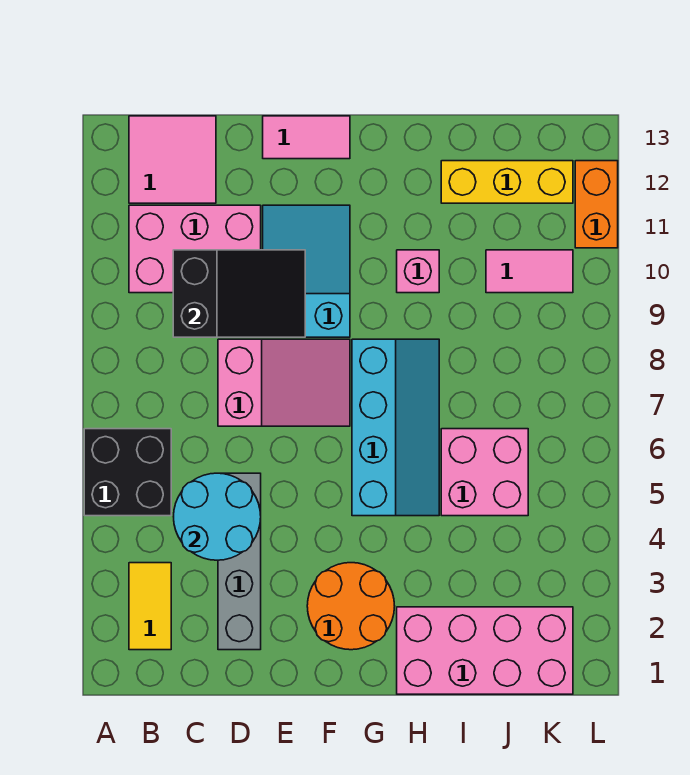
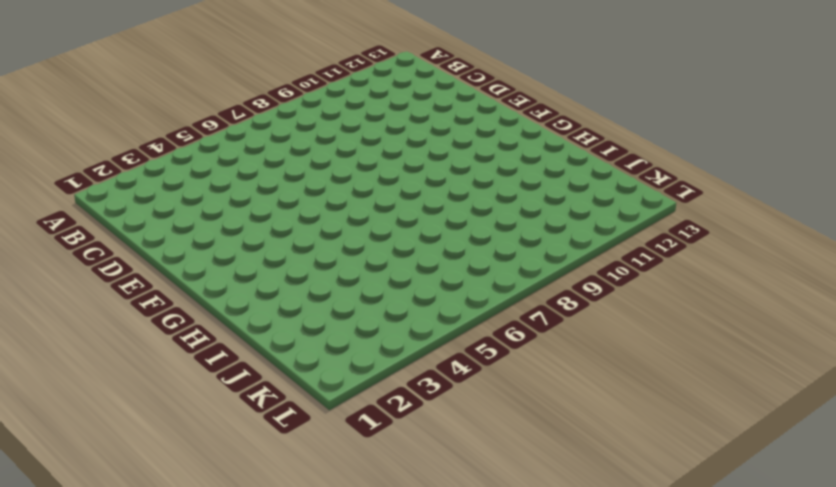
none -> black brick A5:B6 level 1
none -> yellow tile B2:B3 level 1
none -> pink brick B10:D11 level 1

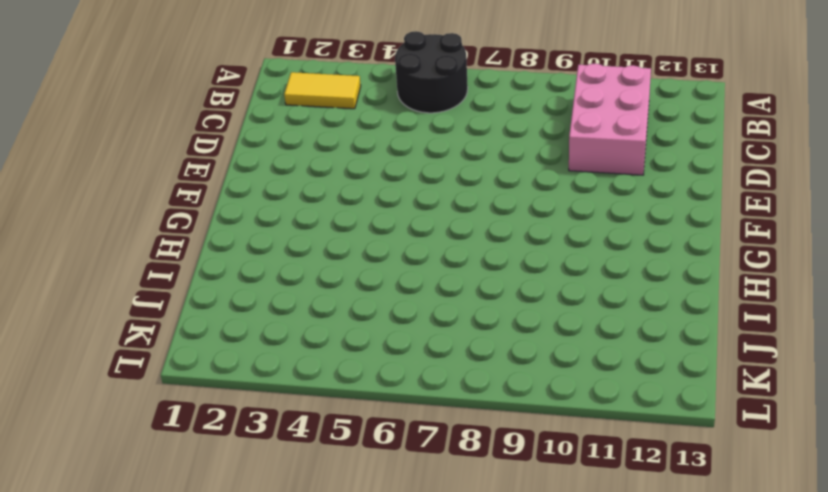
black round brick A5:B6 level 1 -> black brick A5:B6 level 1
none -> pink tile B12:C13 level 1
none -> grey brick D2:D5 level 1
none -> pink slope D7:F8 level 1 top D

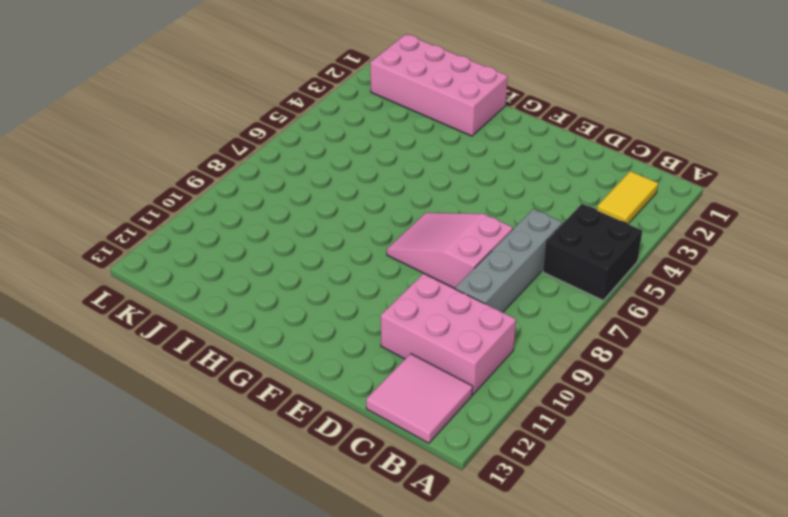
grey brick C6:C9 level 1 -> grey brick D2:D5 level 1
none -> cyan slope E9:F11 level 1 top 9
none -> pink tile E13:F13 level 1
none -> orange round brick F2:G3 level 1

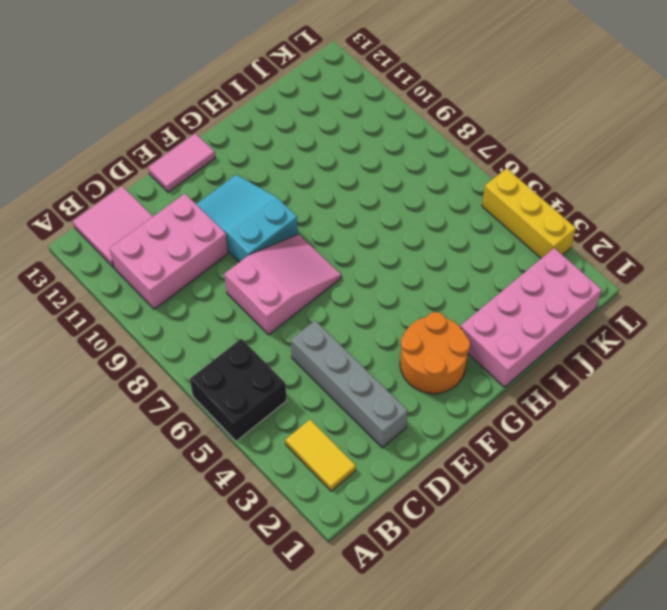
yellow brick L3:L5 level 1 -> yellow brick I12:K12 level 1
none -> cyan slope G5:H8 level 1 top G
none -> pink brick H10 level 1
none -> pink brick I5:J6 level 1

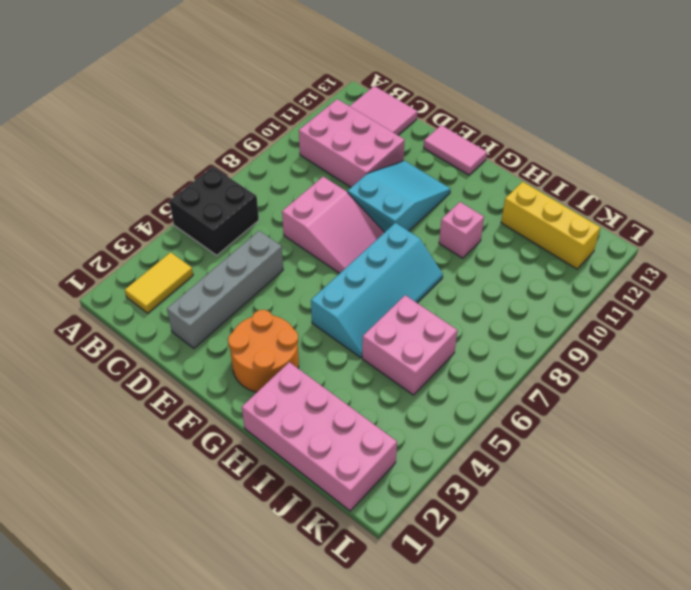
none -> pink tile J10:K10 level 1
none -> orange brick L11:L12 level 1
none -> cyan round brick C4:D5 level 2

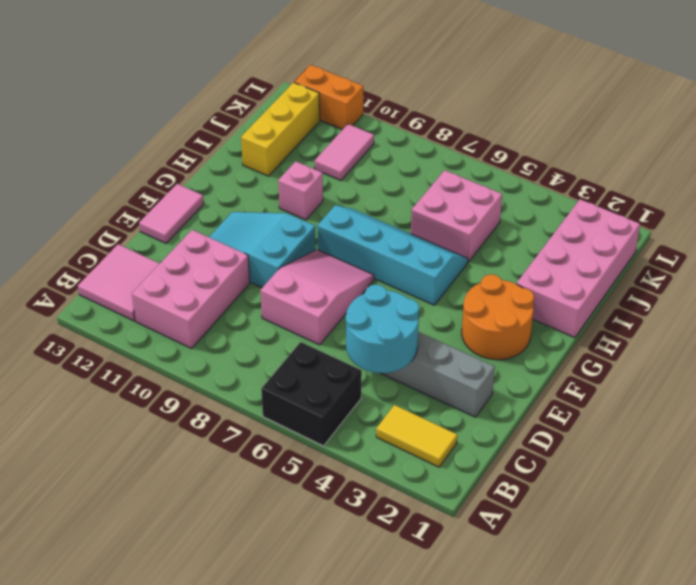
none -> black slope C9:E10 level 2 top C

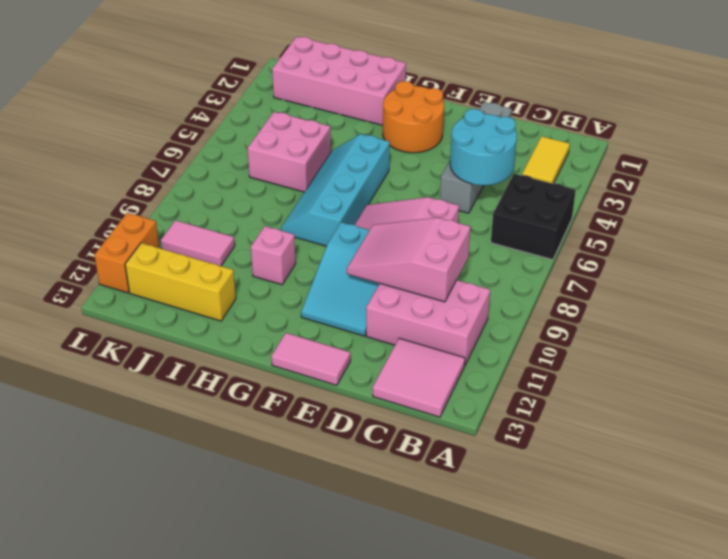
pink slope C9:E10 level 2 top C -> black slope C9:E10 level 2 top C

